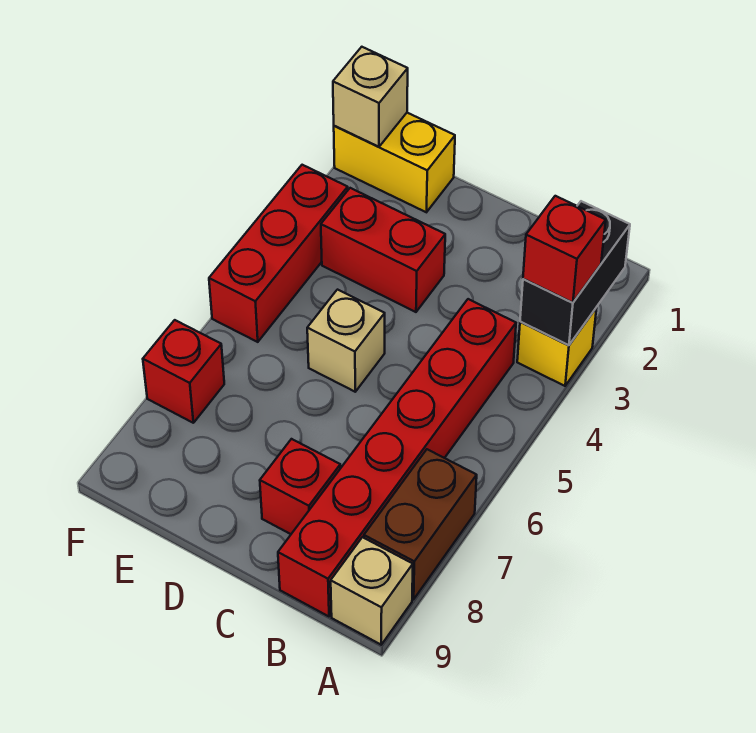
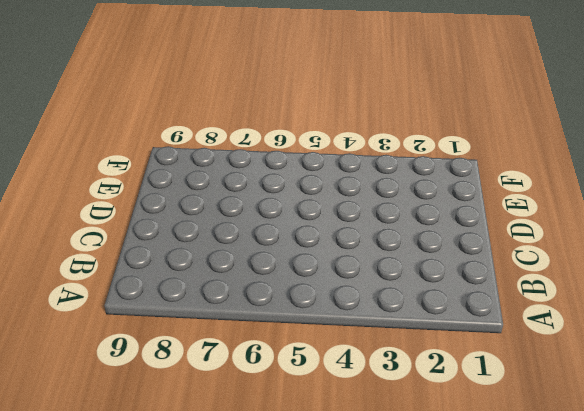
none -> yellow brick A3 level 1
none -> brown brick A7:A8 level 1
none -> tan brick A9 level 1

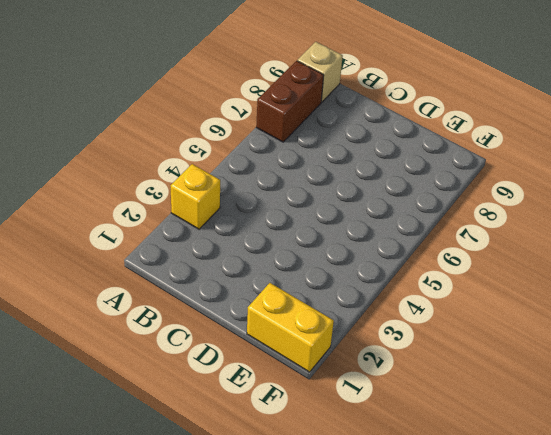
none -> red brick B4:B9 level 1
none -> red brick C8 level 1
none -> red brick D3:E3 level 1

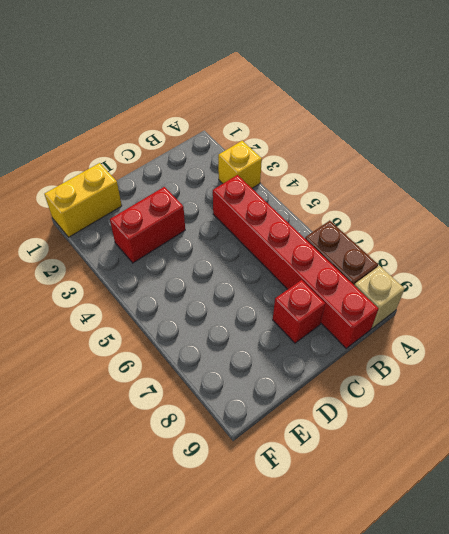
none -> tan brick D5 level 1
none -> red brick F3:F5 level 1
none -> red brick F7 level 1

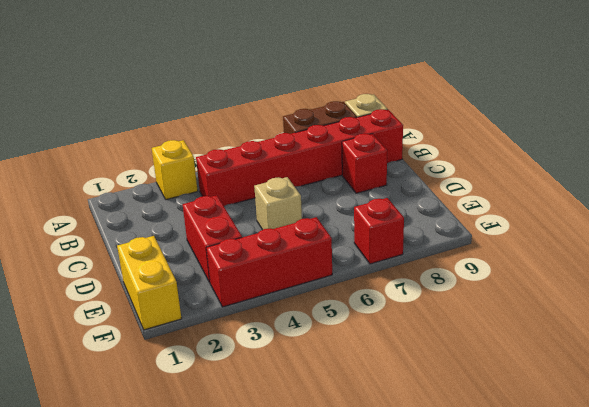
none -> black brick A2:A3 level 2
none -> tan brick F1 level 2
none -> red brick A3 level 3

